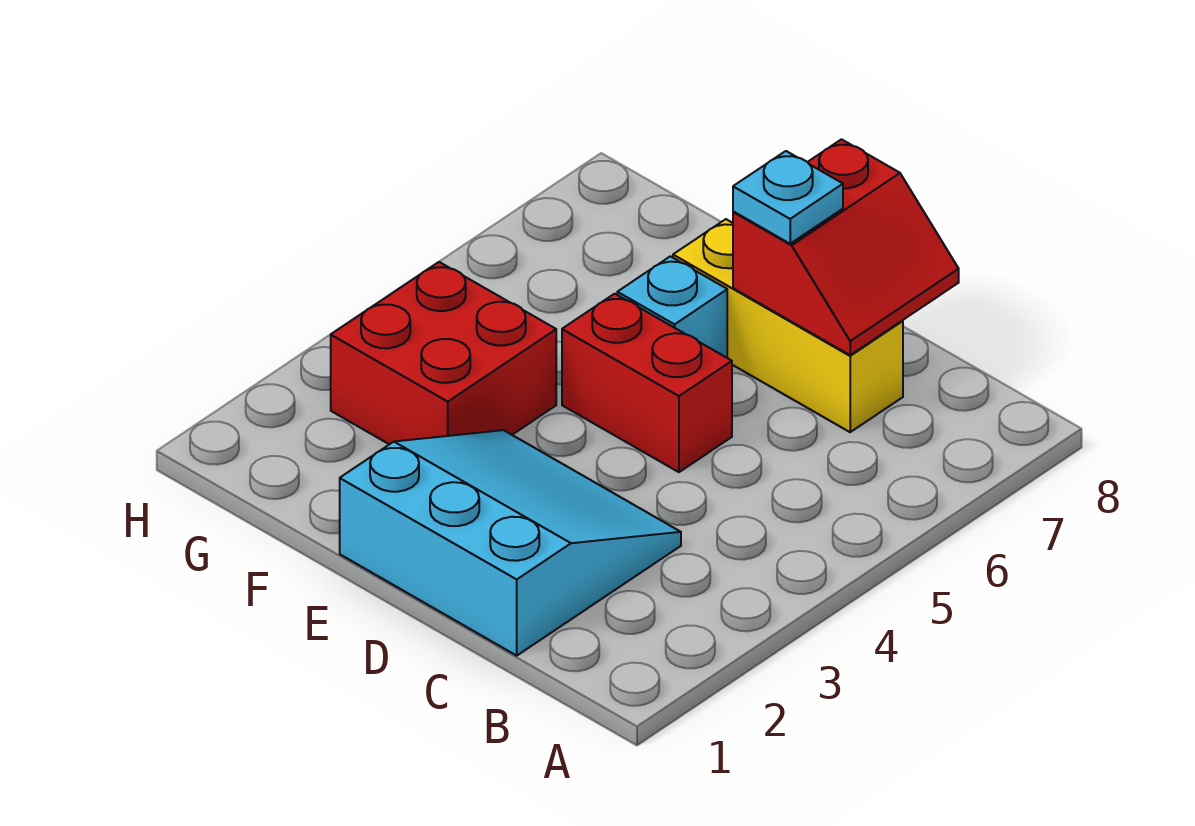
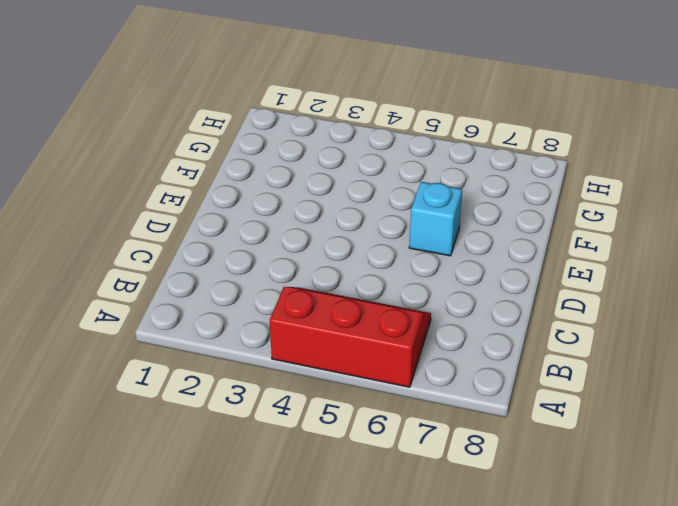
red slope A4:B6 level 1 top A -> none
none -> cyan slope C1:E3 level 1 top 1
none -> yellow brick C7:E7 level 1

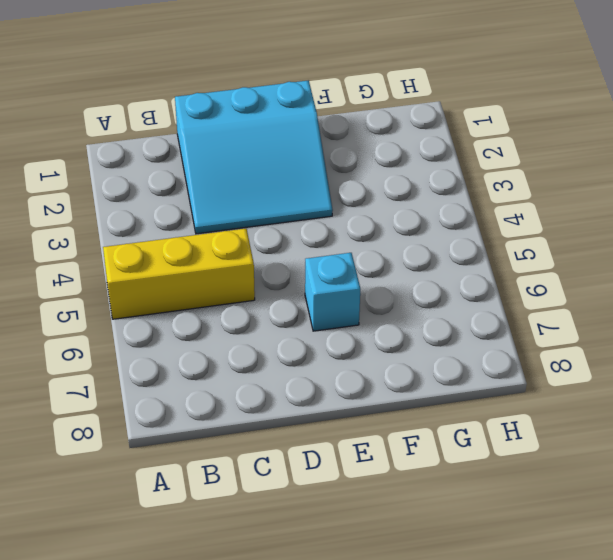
yellow brick A5:C5 level 1 -> yellow brick C7:E7 level 1
none -> red brick D5:E5 level 1
none -> red brick F3:G4 level 1

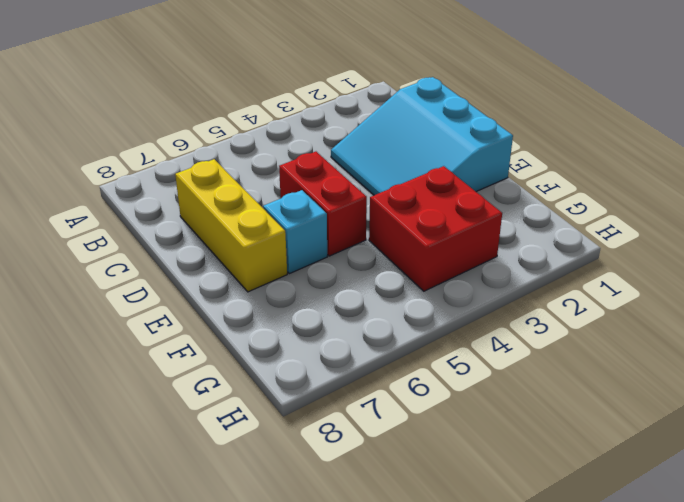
none -> red slope C7:D8 level 2 top D
none -> cyan plate D7 level 3

